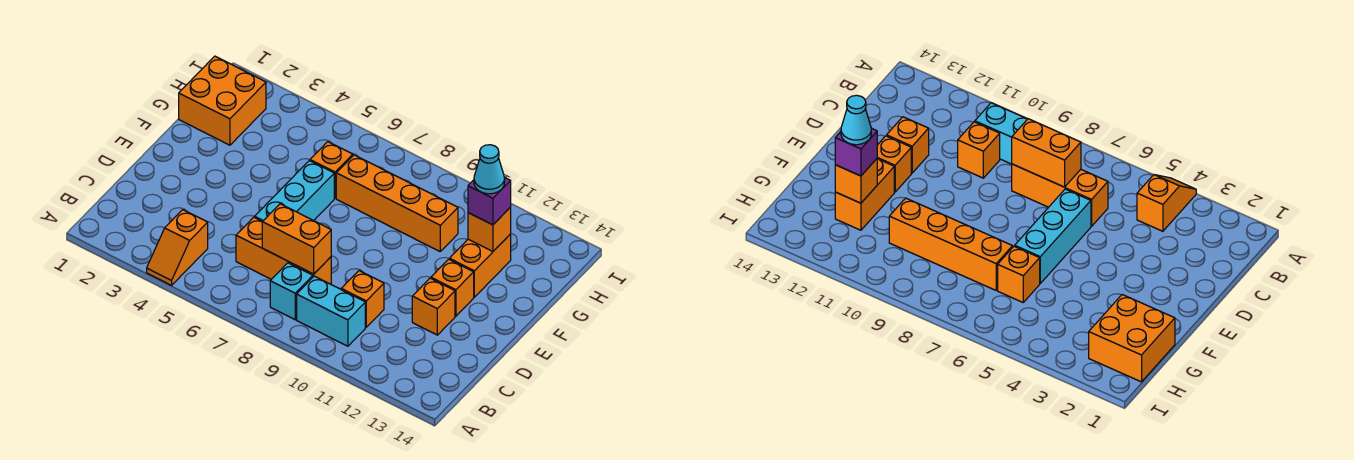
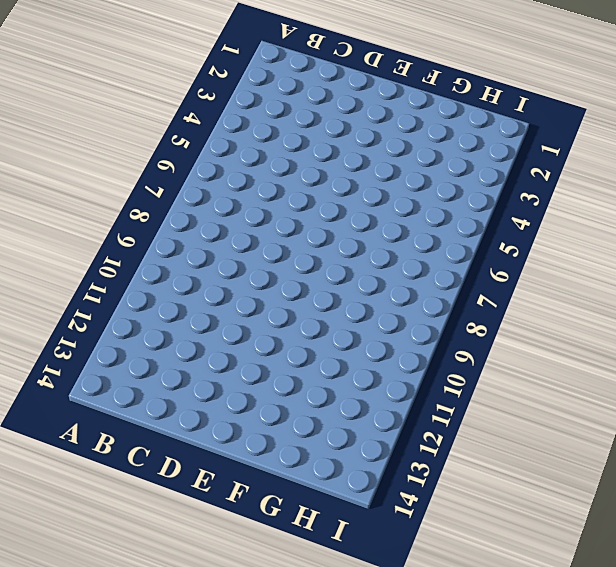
none -> orange slope A4:B4 level 1 top B
none -> cyan brick B8 level 1
none -> cyan brick B9:B10 level 1

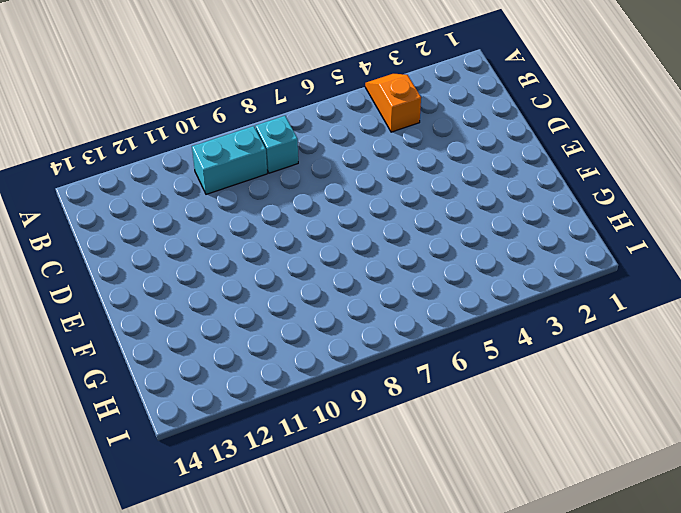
none -> orange brick C6:C8 level 1
none -> orange brick C10 level 1
none -> cyan brick D6:F6 level 1

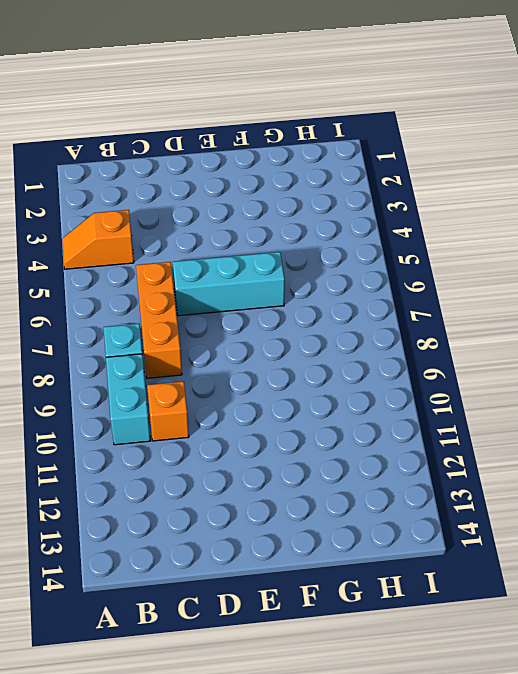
none -> orange brick D12 level 1
none -> orange brick E12 level 1
none -> orange brick F12:G12 level 1

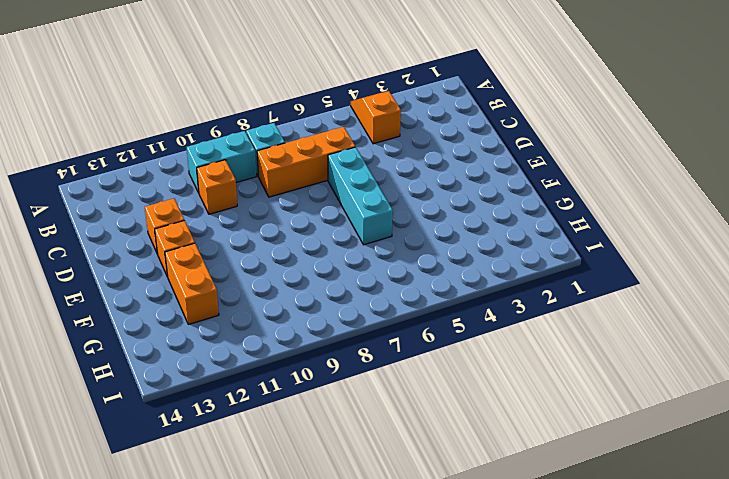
none -> orange brick G1:H2 level 1
none -> orange brick G6 level 1
none -> orange brick G7:G10 level 1

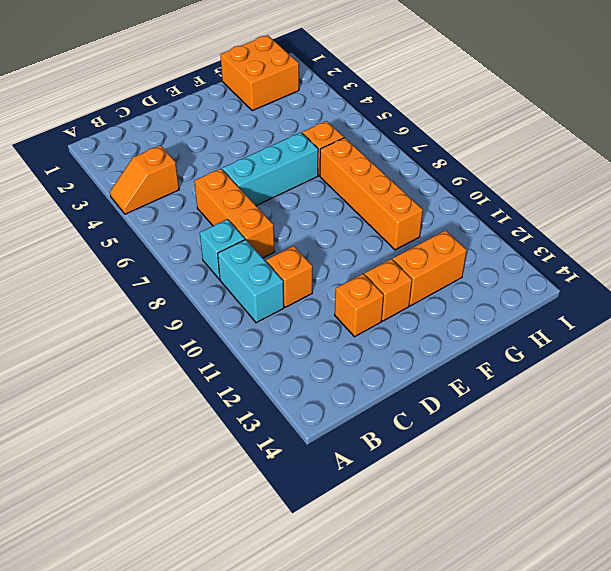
none -> orange brick C7:C8 level 2
none -> orange brick G12 level 2
none -> purple brick G12 level 3

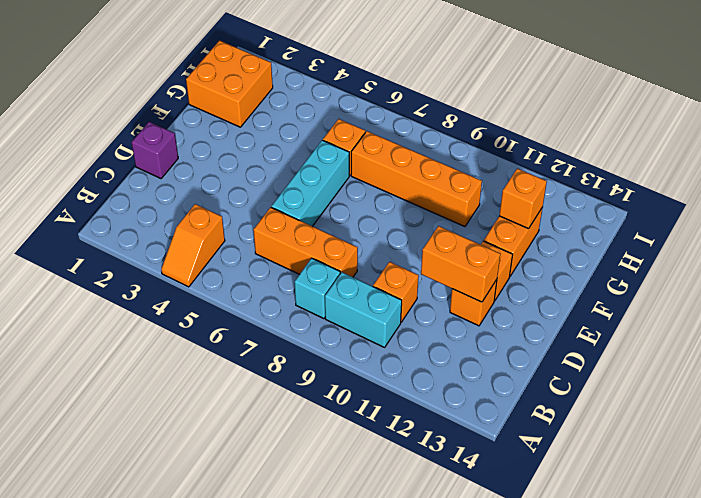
purple brick D1 level 1 -> purple brick G12 level 3
orange brick D11:D12 level 2 -> orange brick C7:C8 level 2
none -> cyan cone G12 level 4

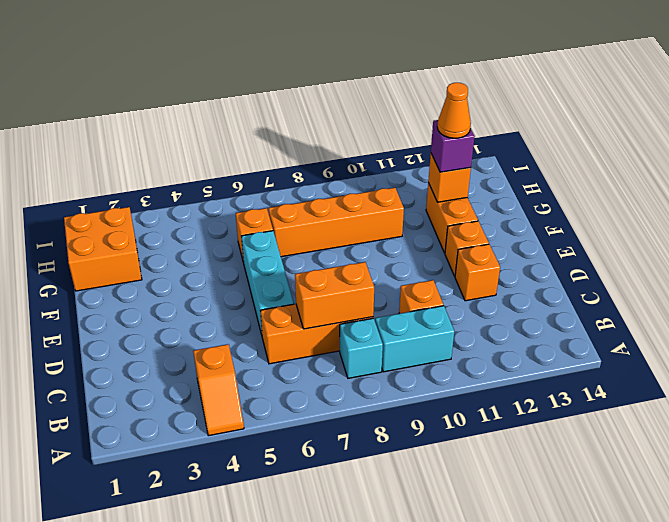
orange cone G12 level 4 -> cyan cone G12 level 4

